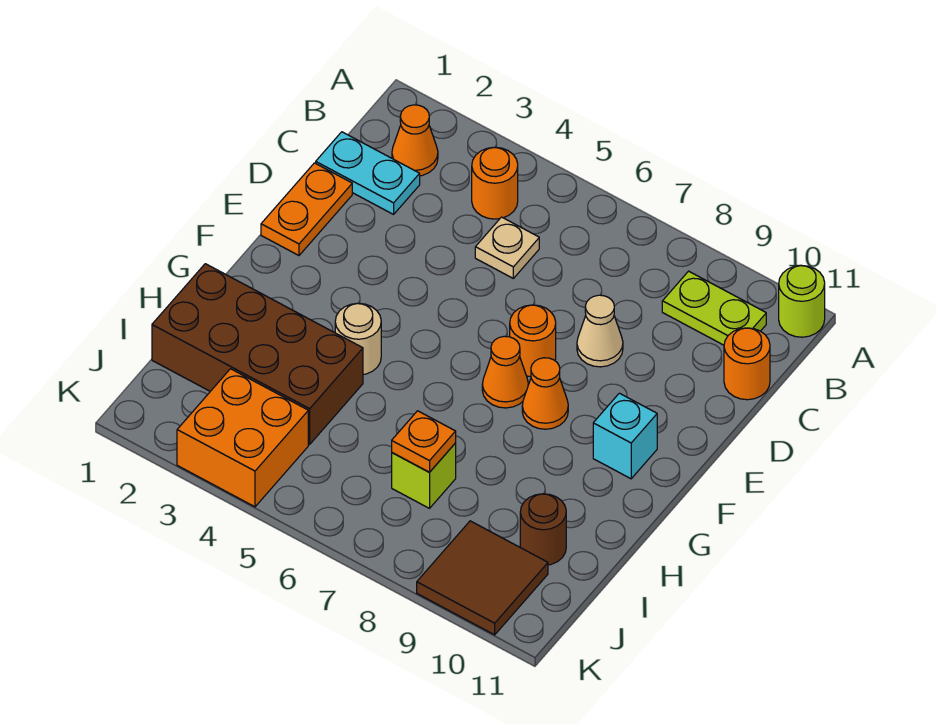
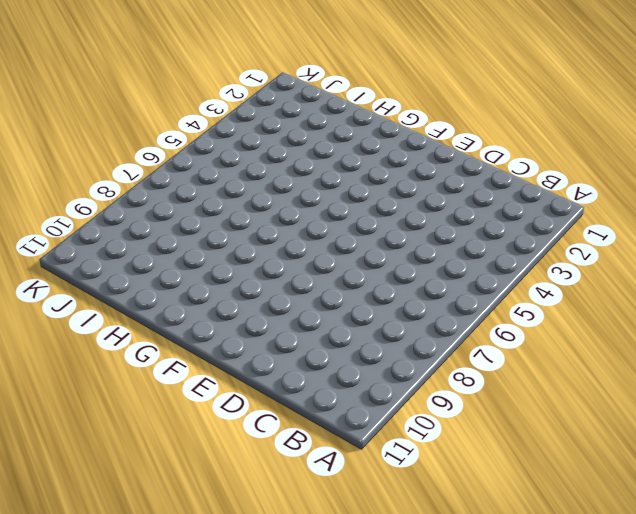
none -> lime round brick A11 level 1
none -> orange cone B2 level 1
none -> orange round brick B4 level 1

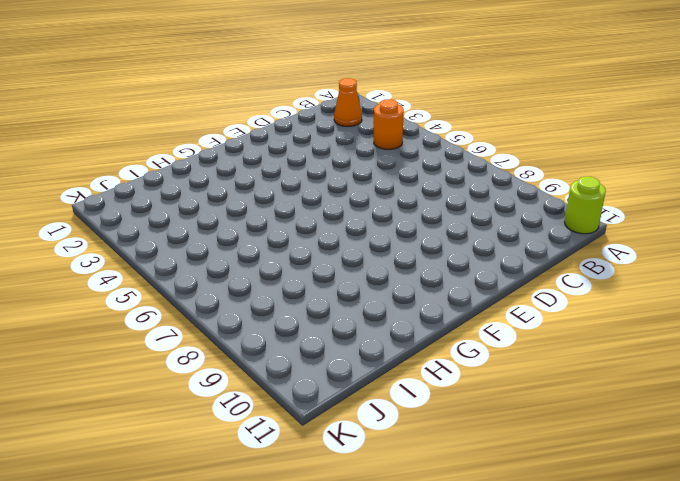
none -> lime plate B9:B10 level 1
none -> cyan plate C1:C2 level 1
none -> tan plate C5 level 1

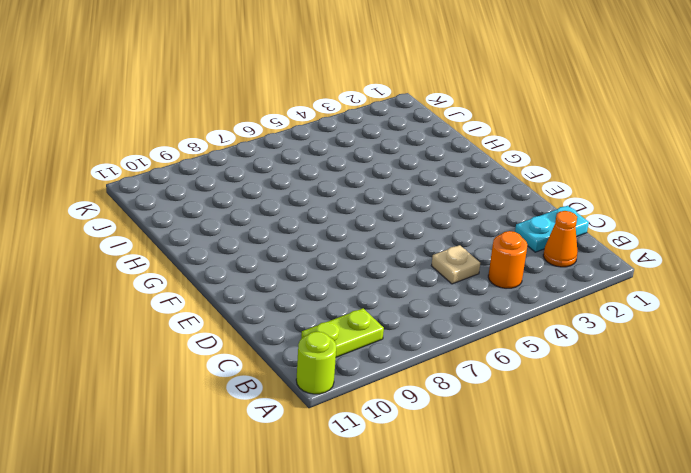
none -> orange round brick C11 level 1
none -> orange plate D1:E1 level 1
none -> tan cone D8 level 1

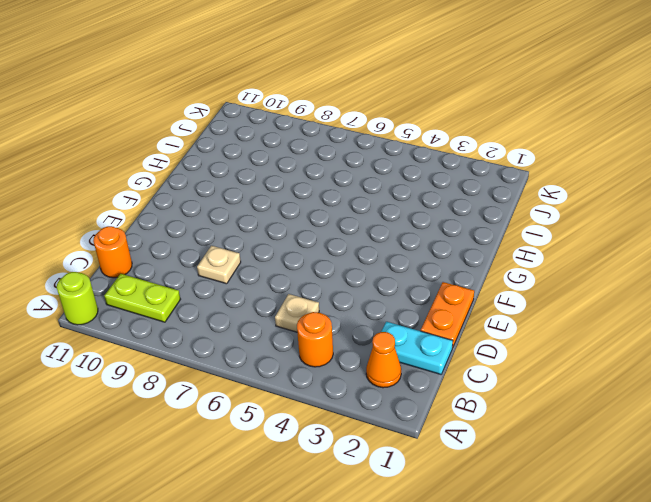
tan plate D8 level 1 -> tan cone D8 level 1
none -> orange round brick E7 level 1
none -> orange cone F7 level 1
none -> orange cone F8 level 1

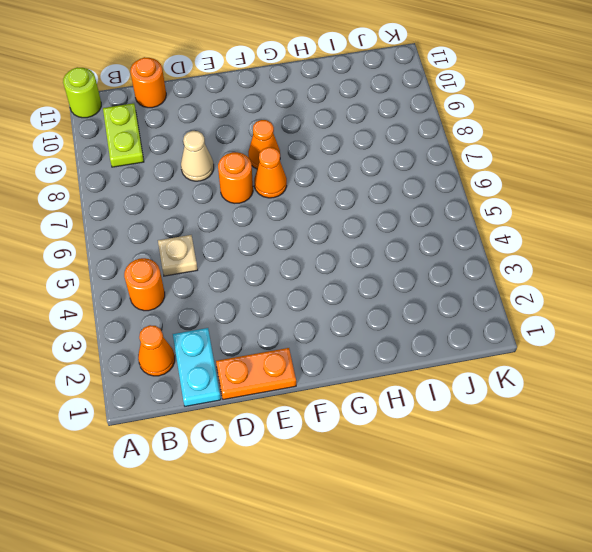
none -> cyan brick F10 level 1
none -> tan round brick G4 level 1
none -> brown brick H1:I4 level 1

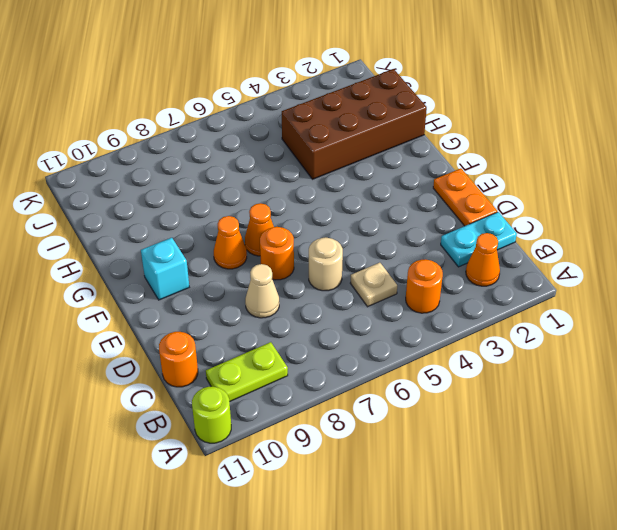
tan round brick D6 level 1 -> tan round brick G4 level 1
none -> lime brick I7 level 1
none -> brown round brick I10 level 1
none -> orange brick J3:K4 level 1

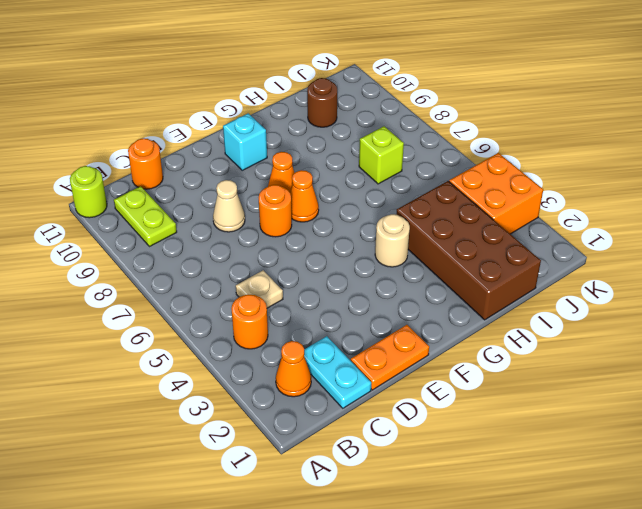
none -> brown tile J9:K10 level 1
none -> orange plate I7 level 2

